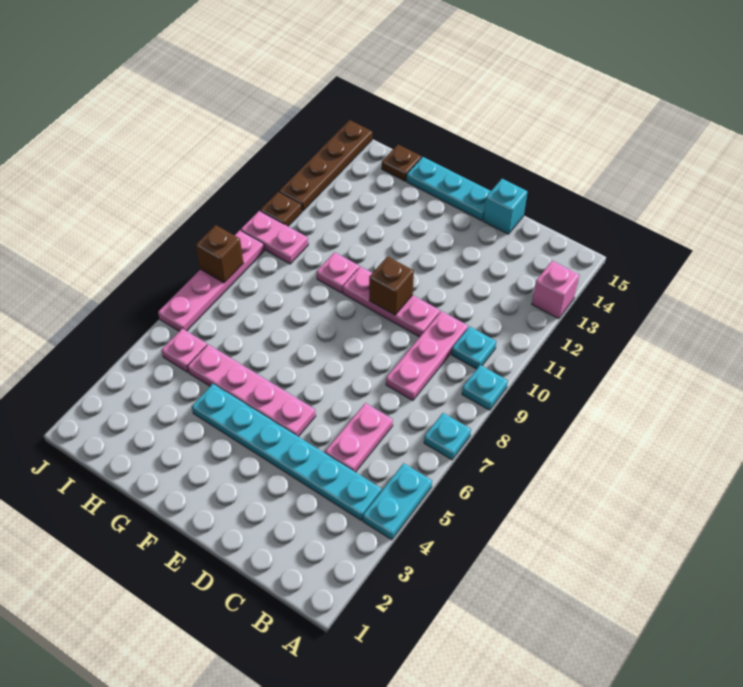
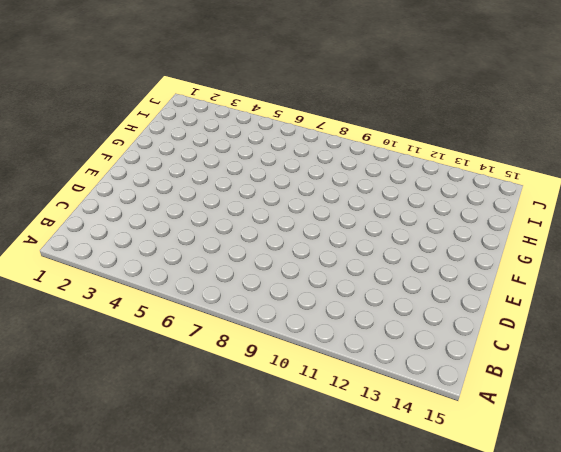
none -> cyan plate A4:A5 level 1
none -> cyan plate A7 level 1
none -> cyan plate A9 level 1

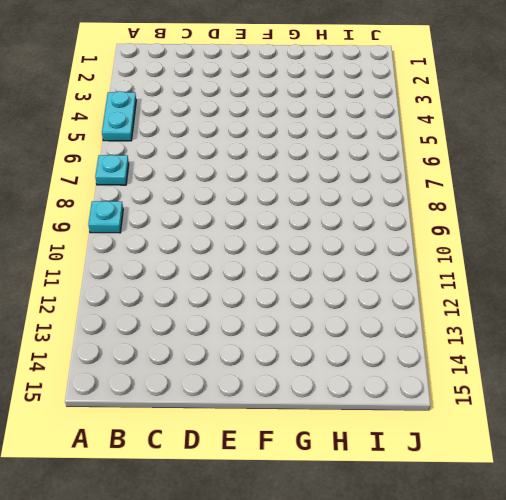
none -> pink brick A13 level 1
none -> cyan plate B4:G4 level 1
none -> cyan plate B10 level 1

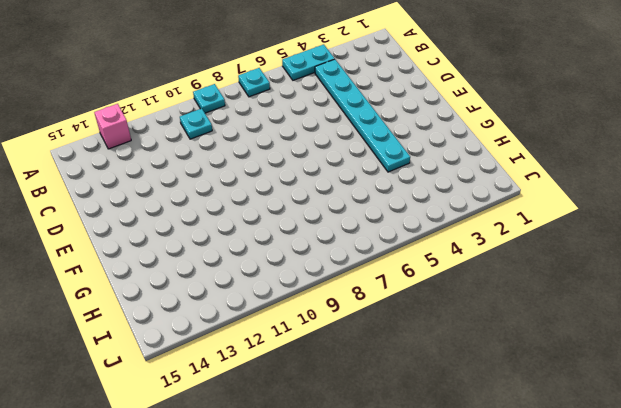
none -> pink plate C5:C6 level 1
none -> pink plate C8:C10 level 1
none -> pink plate D10:F10 level 1

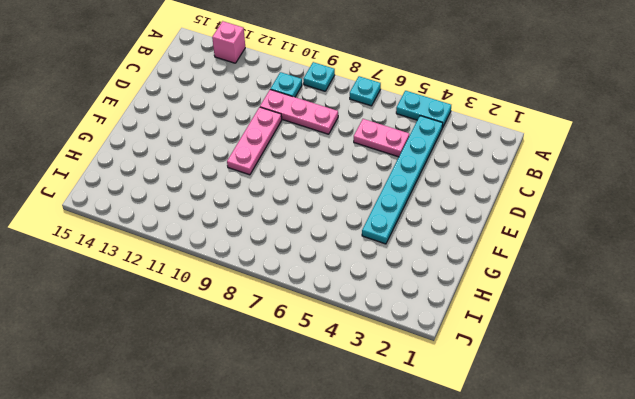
none -> cyan brick D15 level 1
none -> pink plate E5:H5 level 1
none -> cyan plate E15:G15 level 1

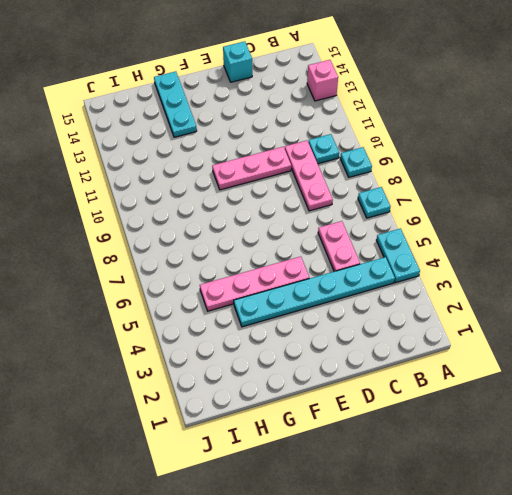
cyan plate G13:G15 level 1 -> cyan plate E15:G15 level 1
none -> pink plate G10 level 1
none -> brown plate H15 level 1
none -> pink plate I5 level 1

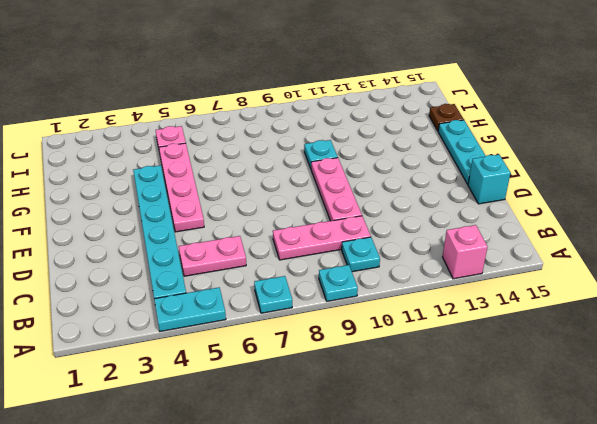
cyan plate G10 level 1 -> pink plate G10 level 1
none -> pink plate I10:J10 level 1
none -> pink plate J6:J9 level 1
none -> brown plate J11 level 1

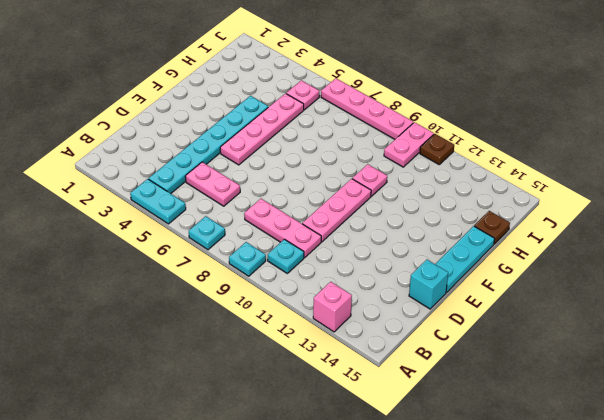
none -> brown plate J12:J15 level 1
none -> brown brick E10 level 2
none -> brown brick J8 level 2

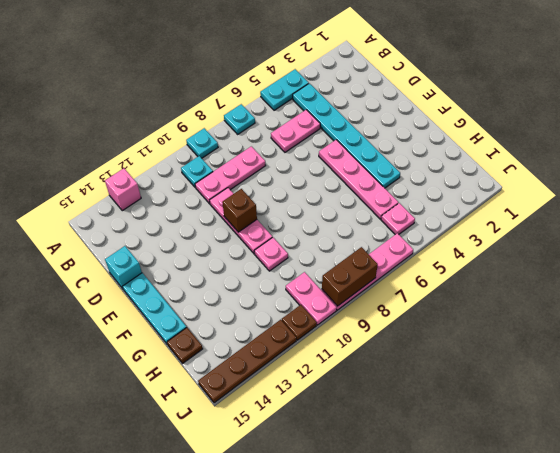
brown brick J8:J9 level 2 -> brown brick J8 level 2

